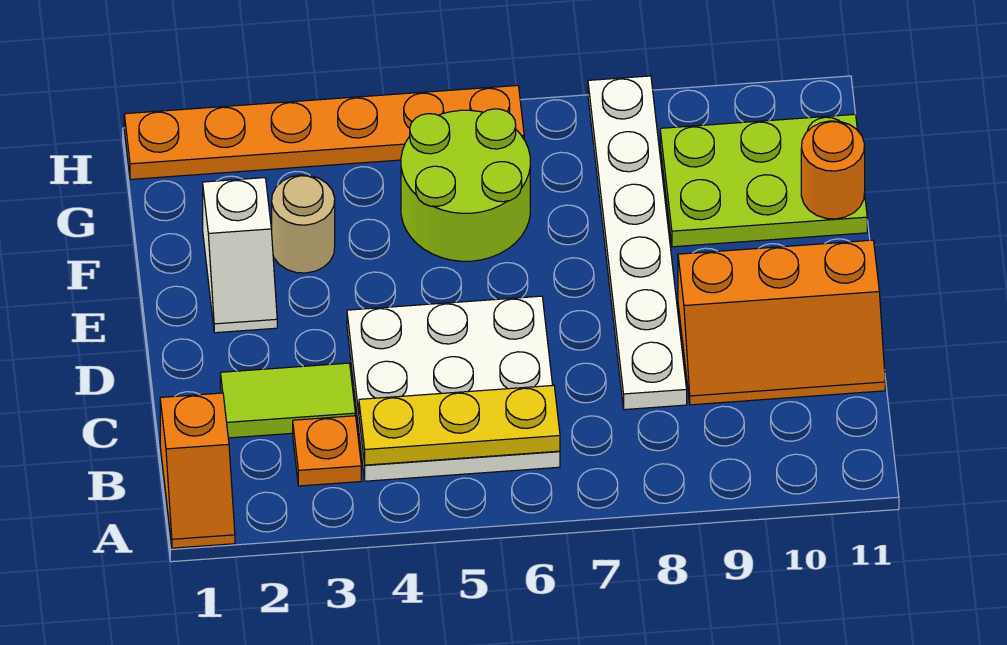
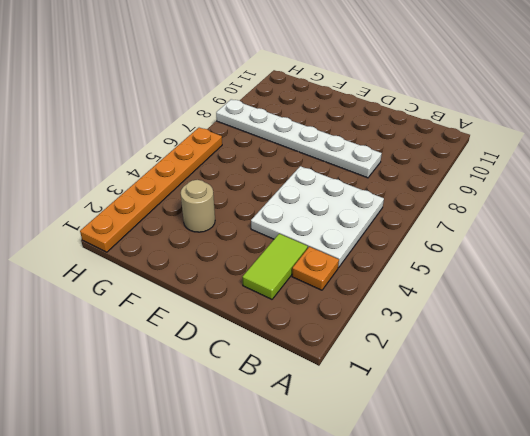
none -> orange slope A1:B1 level 1 top B
none -> orange slope C9:D11 level 1 top D
none -> white slope E2:F2 level 1 top F

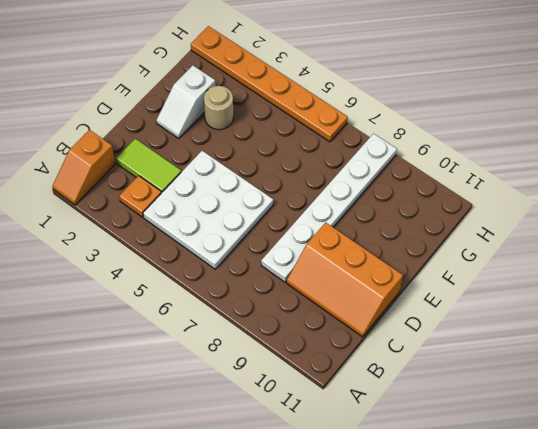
none -> lime round brick F5:G6 level 1
none -> lime plate F9:G11 level 1
none -> yellow plate B4:B6 level 2

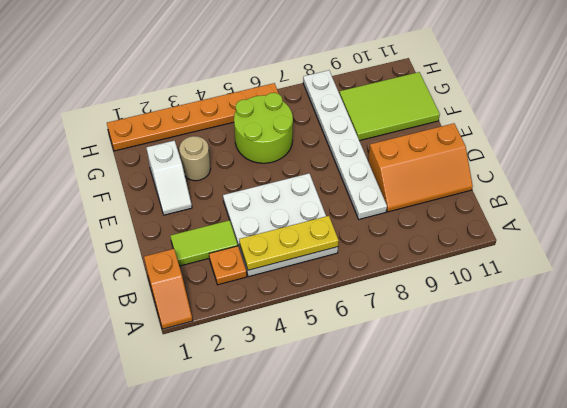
lime tile F9:G11 level 1 -> lime plate F9:G11 level 1
none -> orange round brick F11 level 2

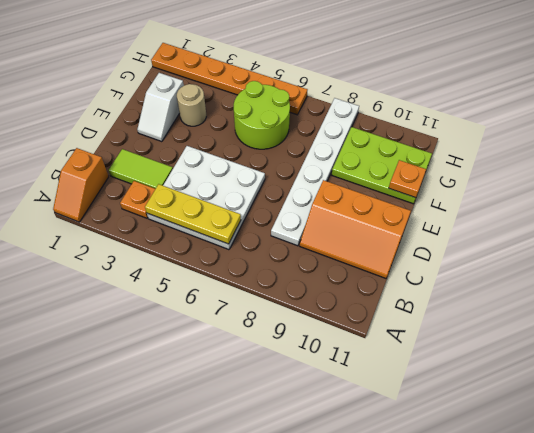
orange plate F11 level 2 -> orange round brick F11 level 2

